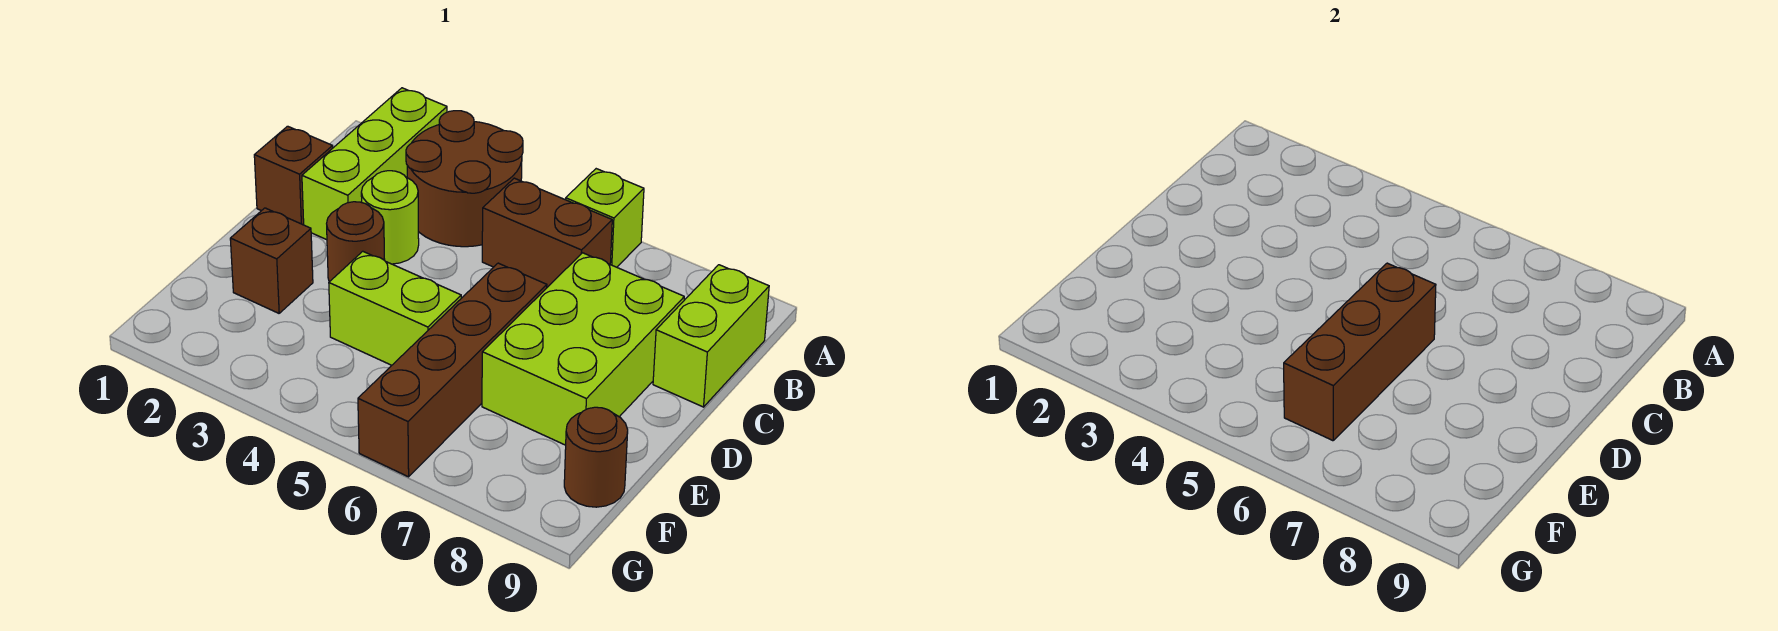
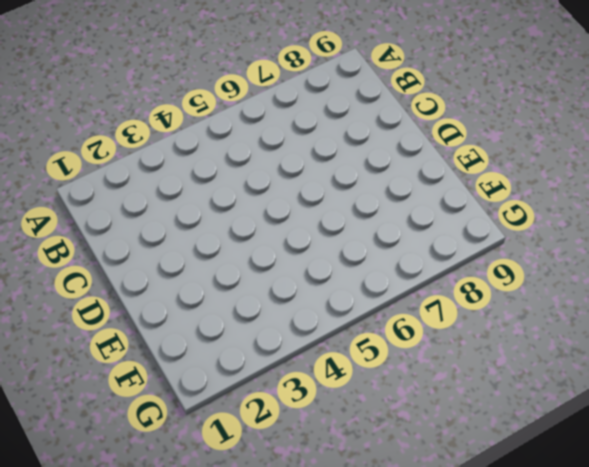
none -> lime brick A2:C2 level 1
none -> brown round brick A3:B4 level 1
none -> lime brick A6 level 1

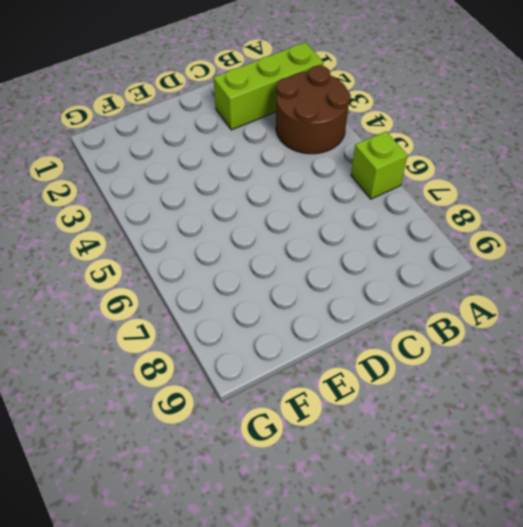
none -> brown brick B5:B6 level 1
none -> lime brick B9:C9 level 1
none -> brown brick C1 level 1

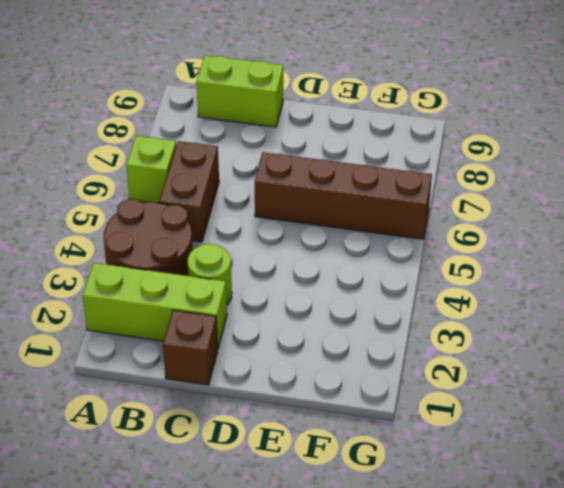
none -> lime brick C7:E8 level 1
none -> brown round brick D3 level 1
none -> brown brick E2 level 1

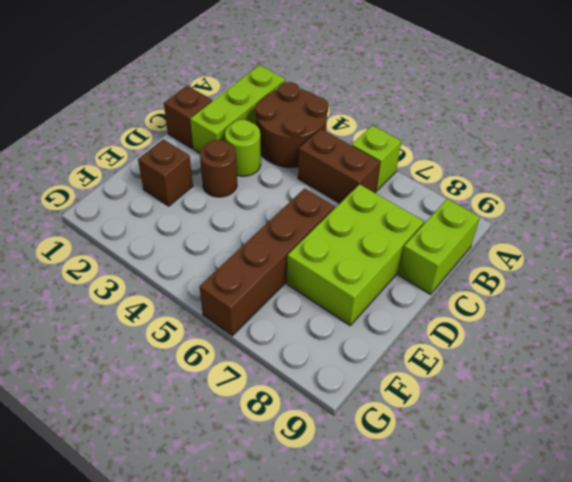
none -> lime brick E4:E5 level 1
none -> brown round brick F9 level 1
none -> brown brick D6:F6 level 2

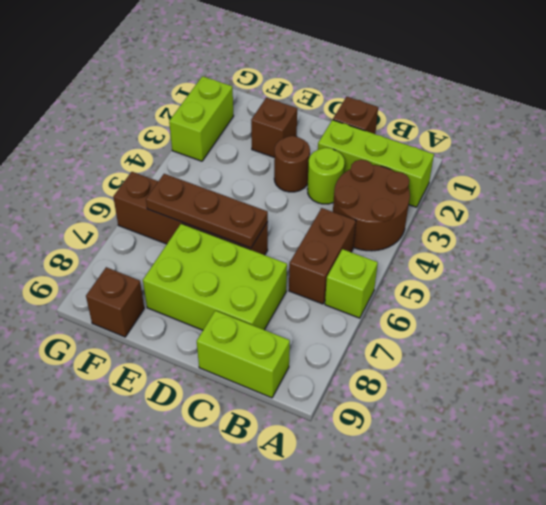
brown plate D6:F6 level 2 -> brown brick D6:F6 level 2
brown brick F9 level 1 -> brown round brick F9 level 1
lime brick G2:G3 level 1 -> lime brick E4:E5 level 1

